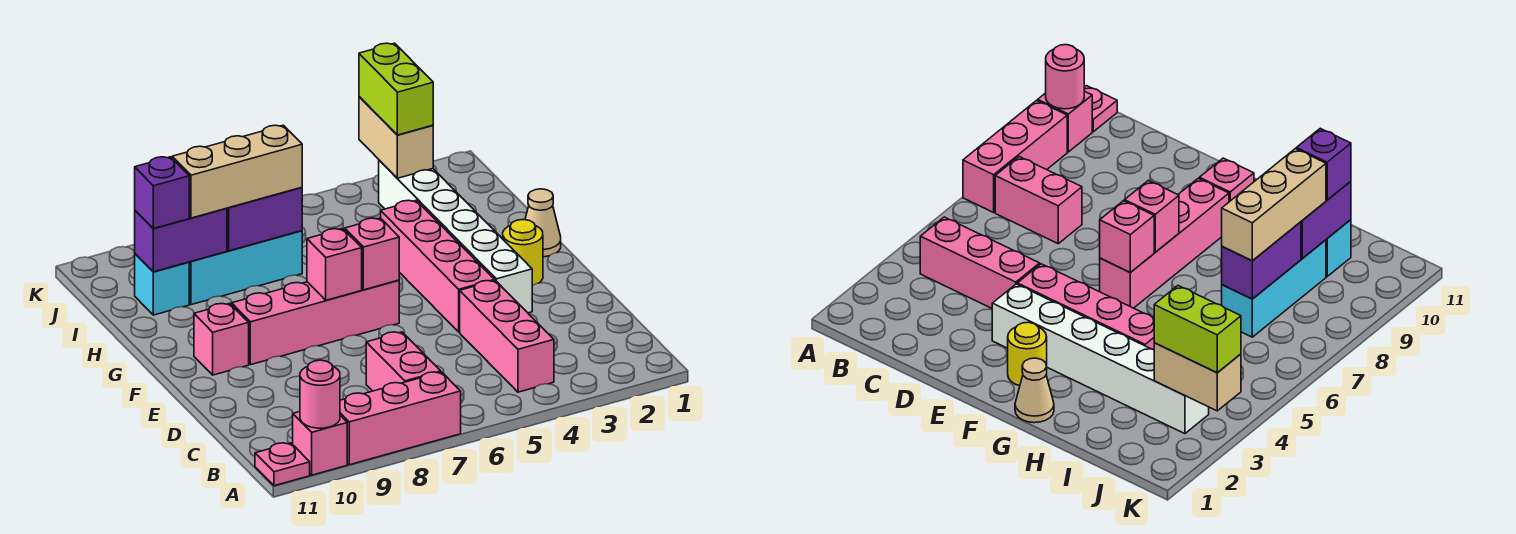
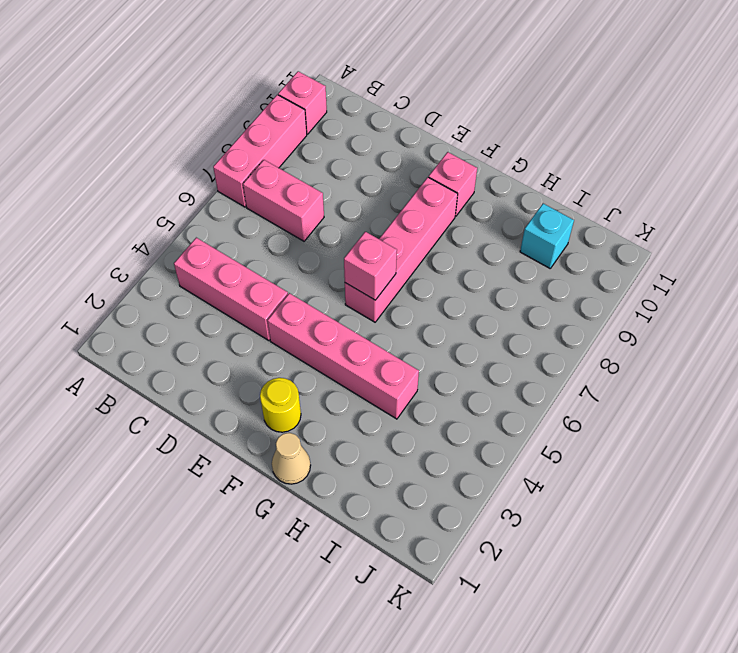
none -> pink plate A11 level 1
none -> white brick E3:J3 level 1
none -> cyan brick I7:I9 level 1

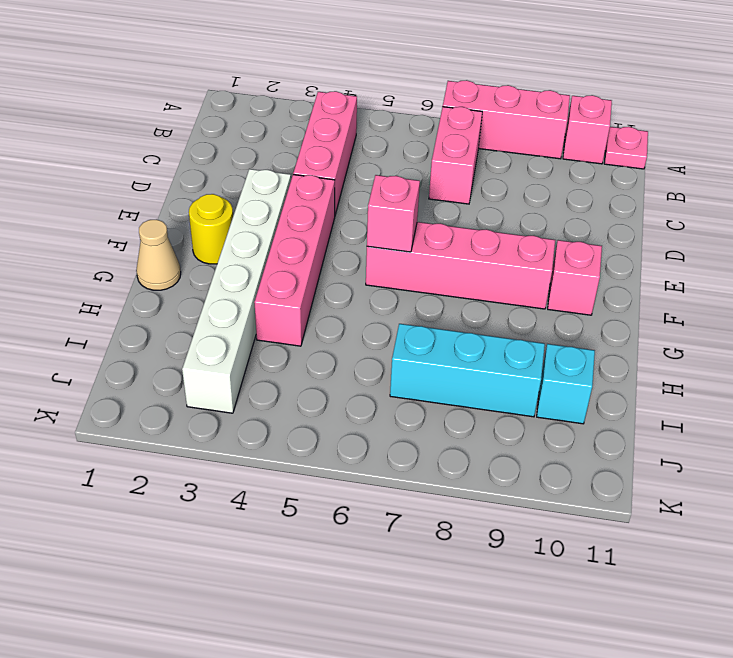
none -> pink round brick A10 level 2
none -> pink brick F7 level 2
none -> purple brick I7:I8 level 2

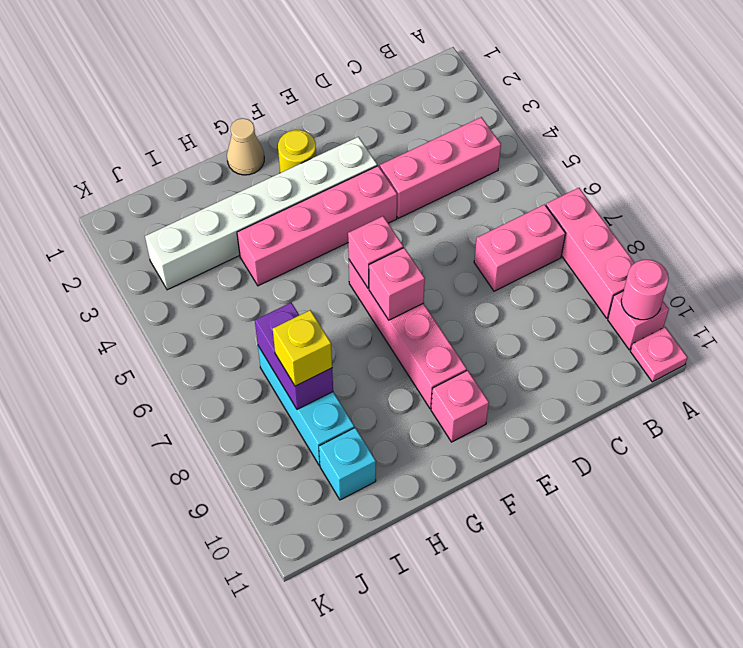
yellow brick I8 level 3 -> tan brick I7:I9 level 3
none -> purple brick I9:I10 level 2
none -> tan brick J3:K3 level 2
none -> purple brick I10 level 3

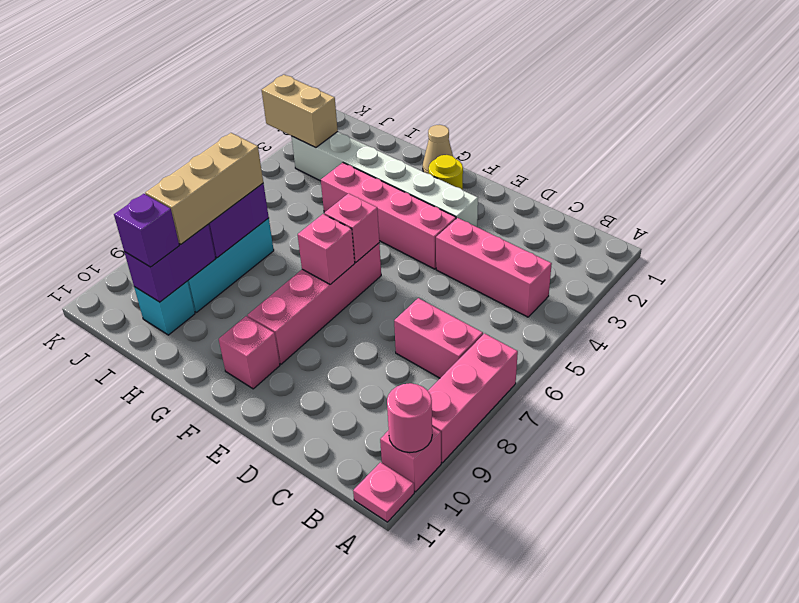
none -> lime brick J3:K3 level 3

